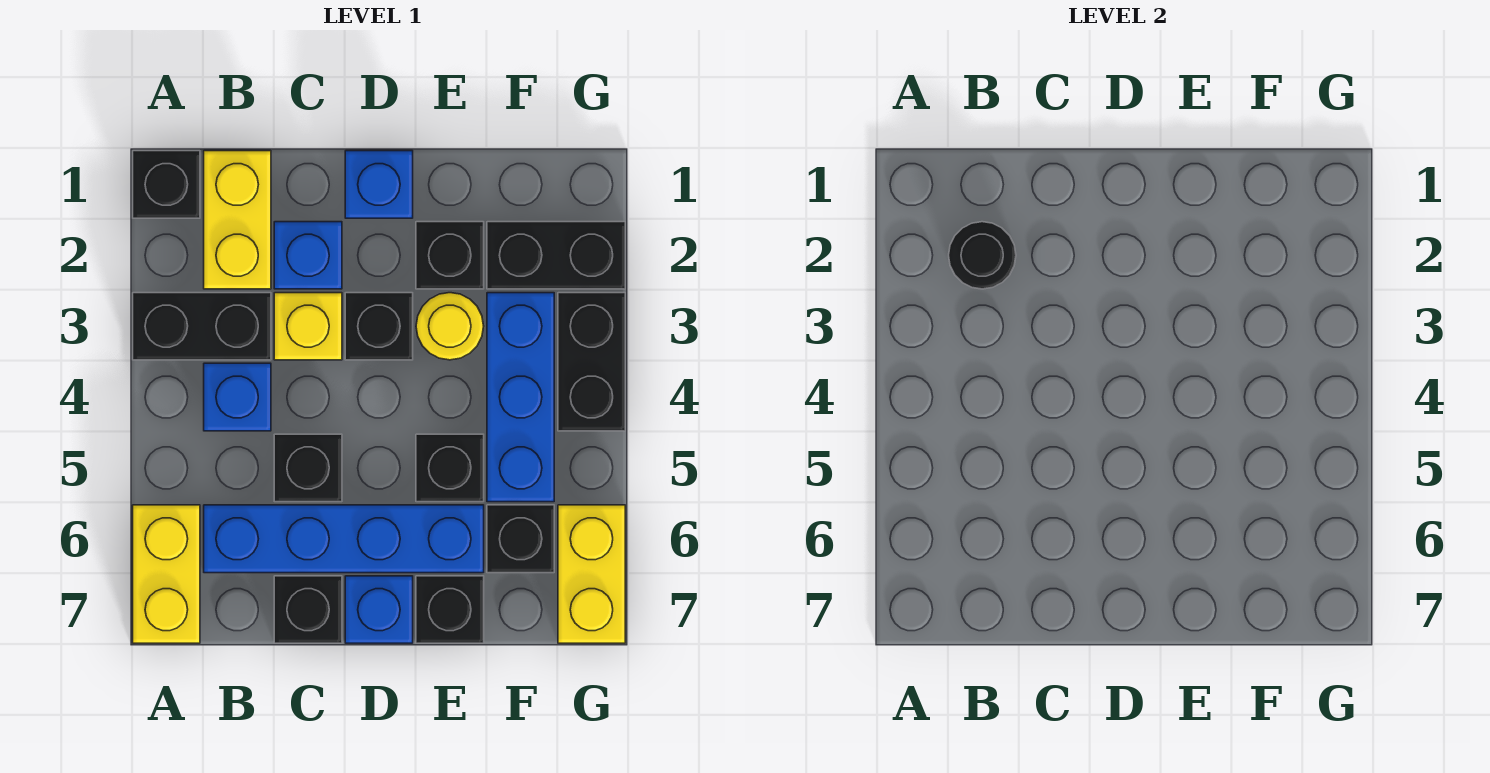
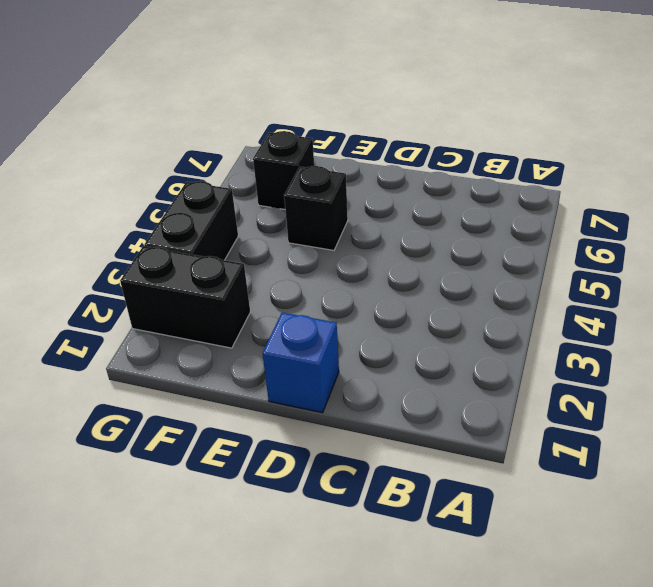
none -> black brick A1 level 1
none -> black brick A3:B3 level 1
none -> yellow brick A6:A7 level 1

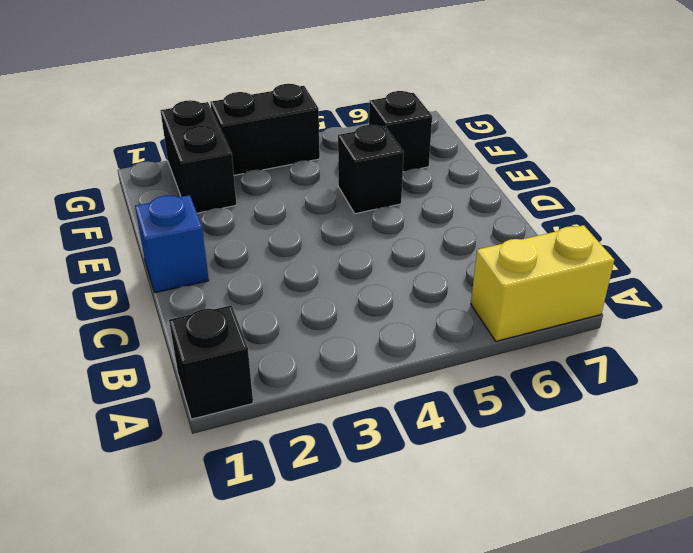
none -> black brick A3:B3 level 1
none -> yellow brick B1:B2 level 1
none -> blue brick B4 level 1

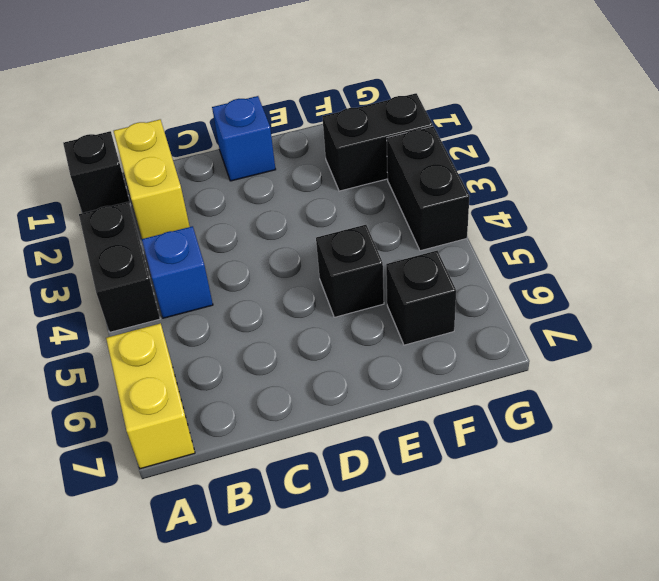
black brick A3:A4 level 1 -> black brick A3:B3 level 1
none -> blue brick B6:E6 level 1
none -> blue brick C2 level 1
none -> yellow brick C3 level 1

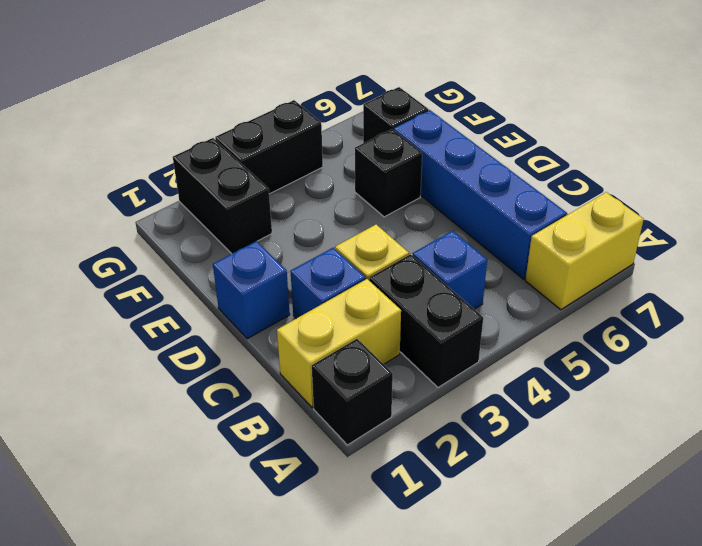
none -> black brick C5 level 1
none -> black brick C7 level 1
none -> black brick D3 level 1

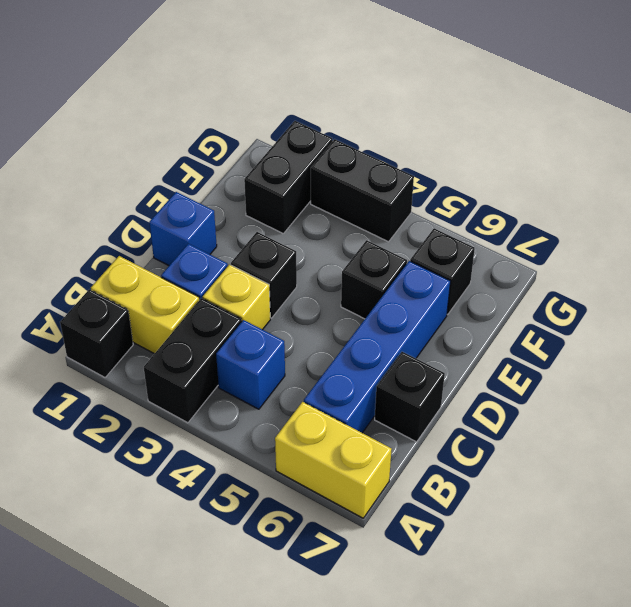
none -> black brick C5 level 1
none -> blue brick D7 level 1
none -> black brick E2 level 1

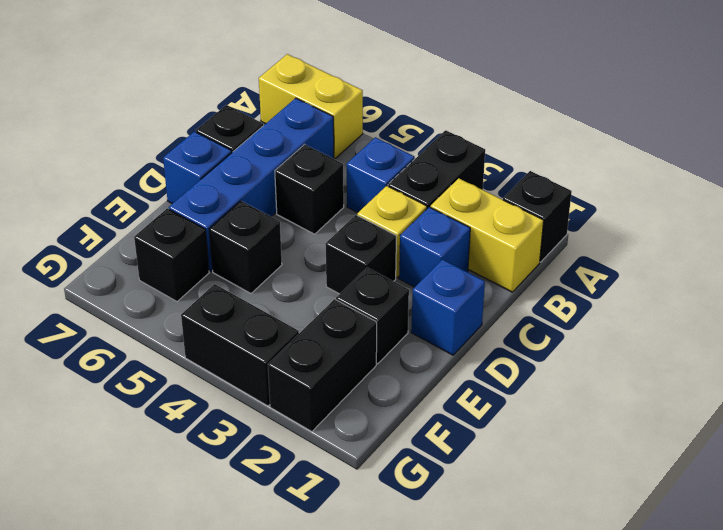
none -> yellow round brick E3 level 1
none -> black brick E7 level 1
none -> blue brick F3:F5 level 1

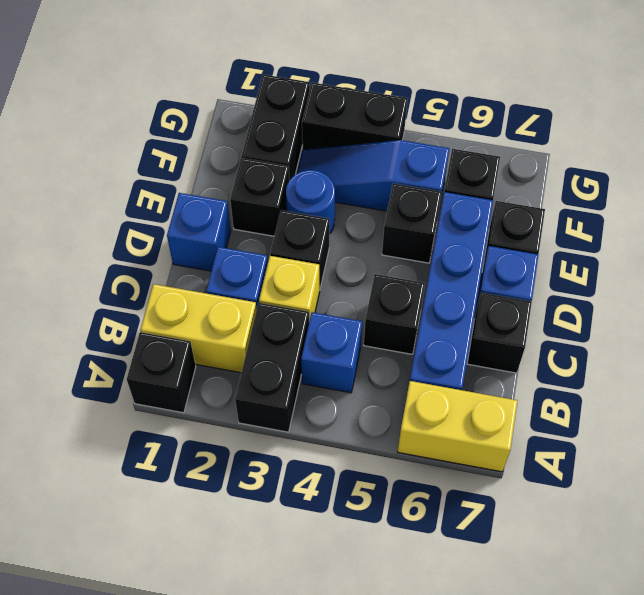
blue round brick E3 level 1 -> yellow round brick E3 level 1
blue slope F3:F5 level 1 top 5 -> blue brick F3:F5 level 1
none -> yellow brick G6:G7 level 1
none -> black round brick B2 level 2

